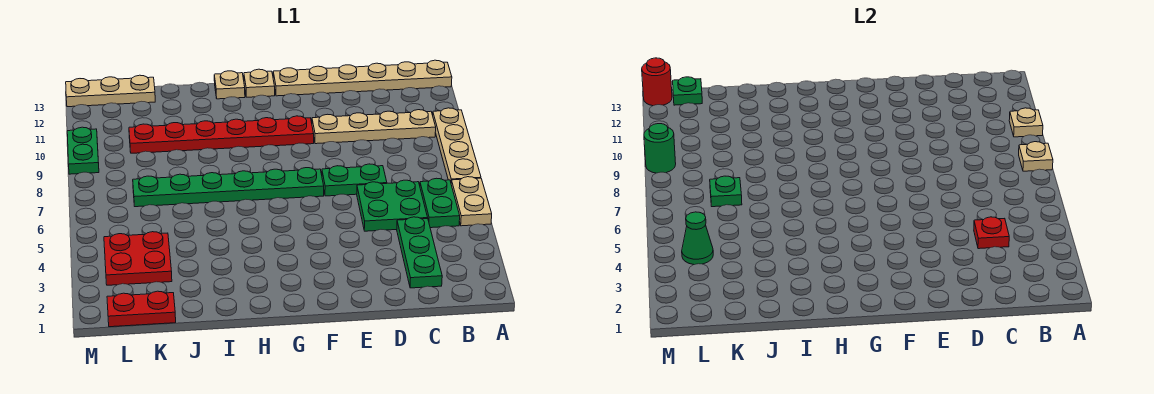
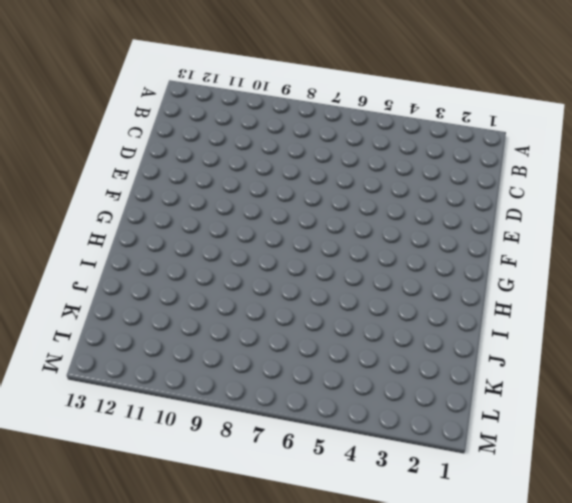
none -> tan plate A5:A6 level 1
none -> tan plate A7:A10 level 1
none -> tan plate A13:F13 level 1

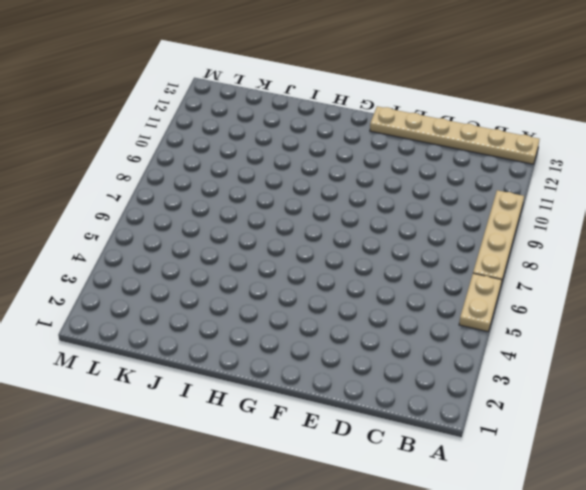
none -> green plate B5:B6 level 1
none -> tan plate B10:E10 level 1
none -> green plate C2:C4 level 1

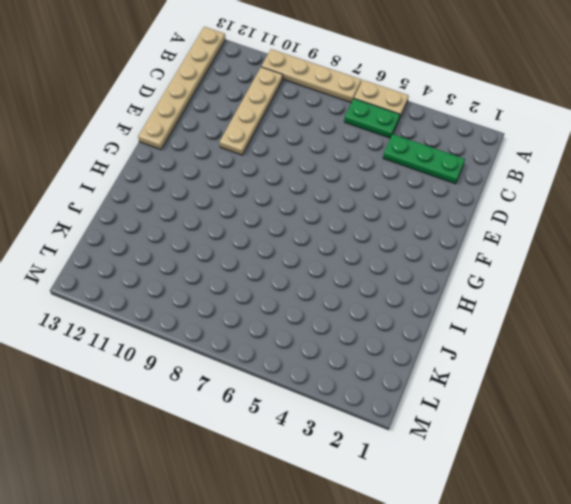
none -> green plate C5:D6 level 1
none -> green plate D7:E7 level 1
none -> green plate F7:K7 level 1

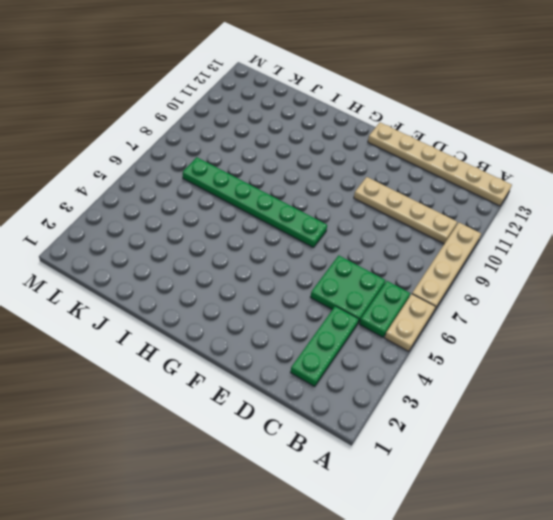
none -> green plate D7:E7 level 1
none -> red plate F10:K10 level 1
none -> tan plate G13 level 1

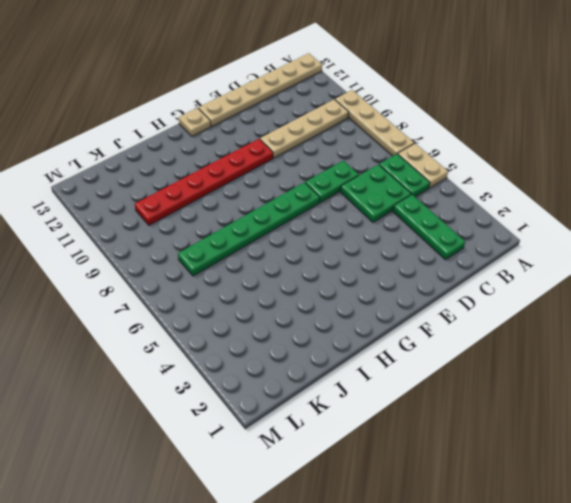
none -> tan plate H13 level 1
none -> red plate K1:L1 level 1
none -> red plate K3:L4 level 1

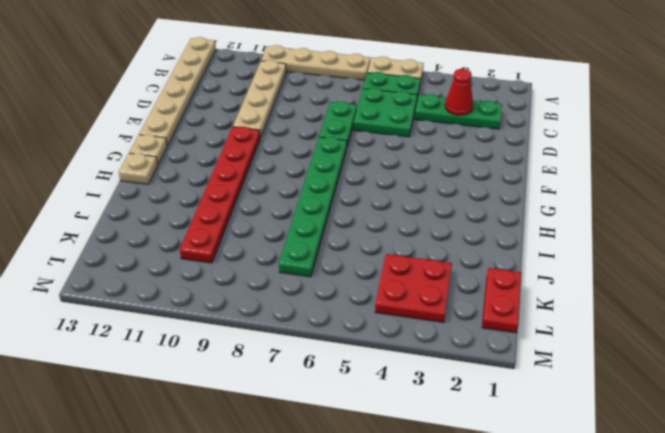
red cone C3 level 2 -> none
none -> tan plate K13:M13 level 1
none -> green plate M9:M10 level 1
none -> tan plate A8 level 2

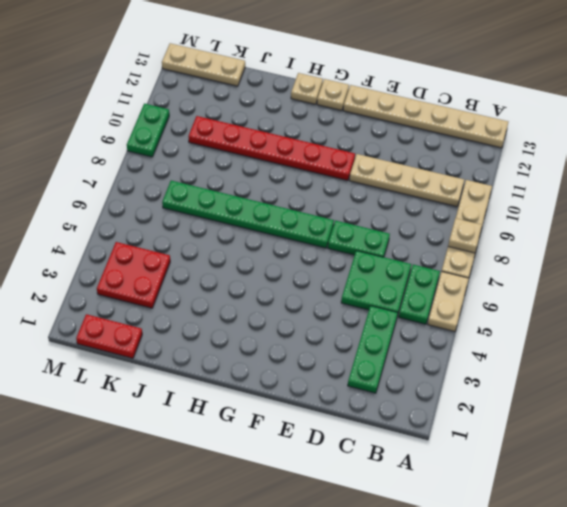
none -> tan plate A10 level 2
none -> red plate C4 level 2
none -> green plate K7 level 2

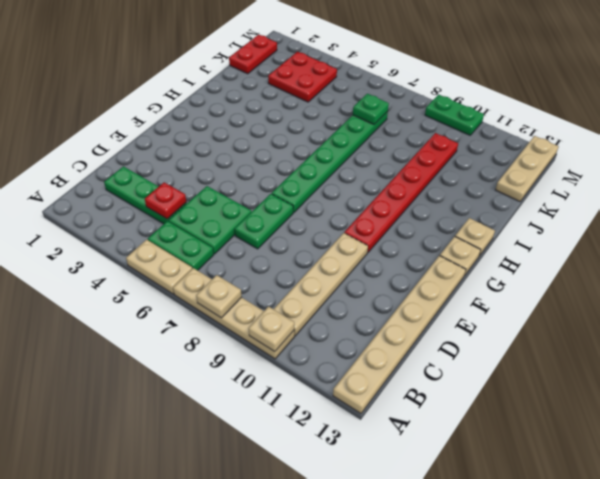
none -> green cone L4 level 2
none -> green plate L13 level 2
none -> green round brick M9 level 2

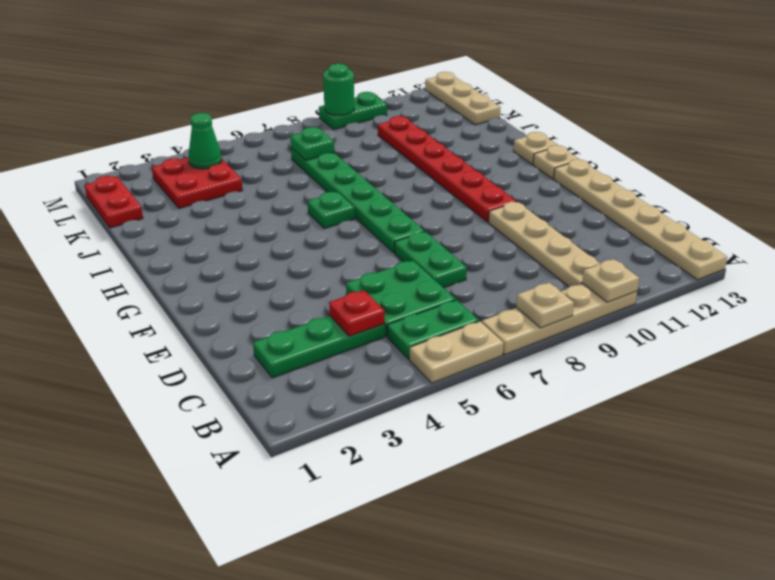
green plate H6 level 1 -> green plate L13 level 2
none -> red round brick M13 level 2

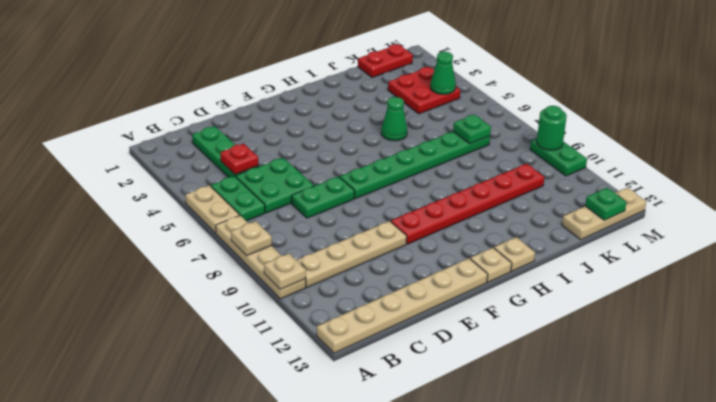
green cone I5 level 1 -> none
none -> red round brick M13 level 2

